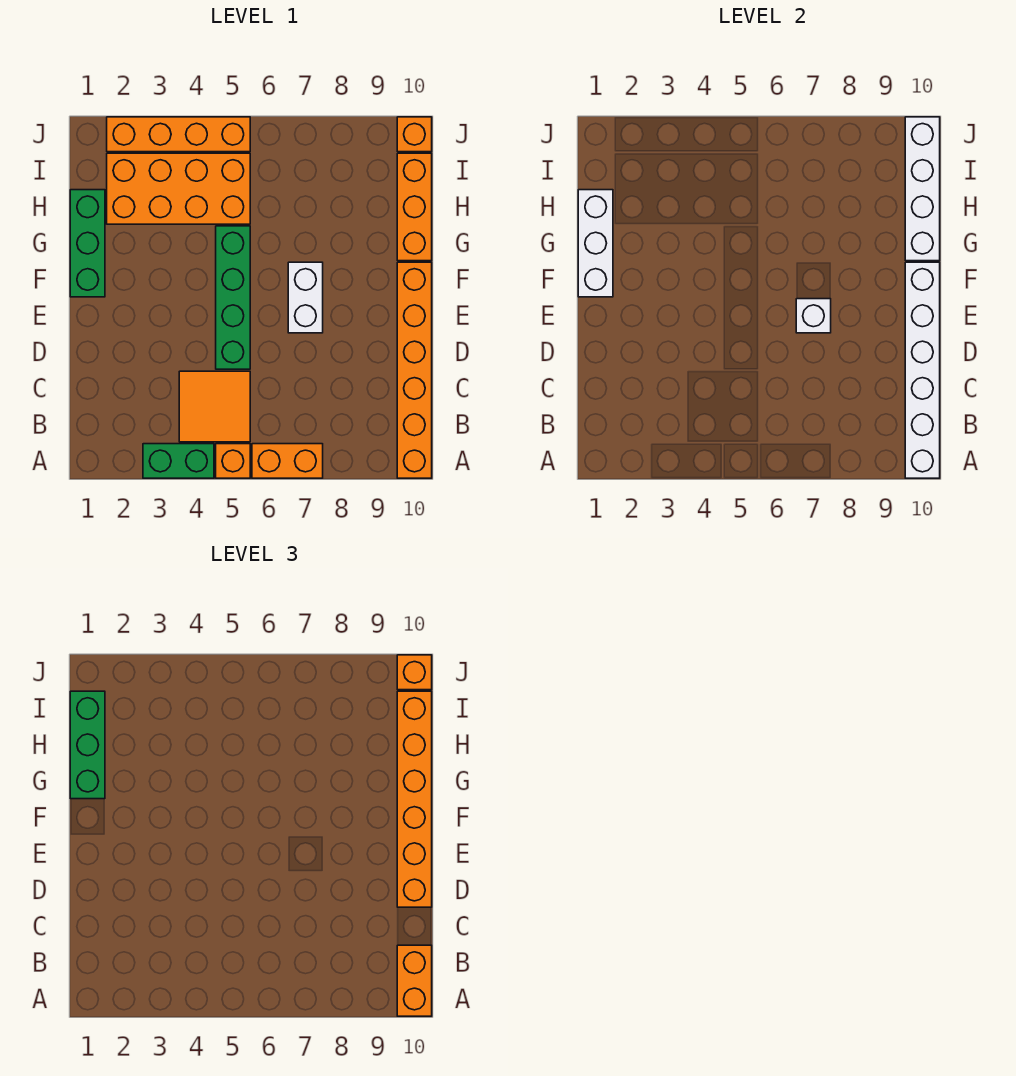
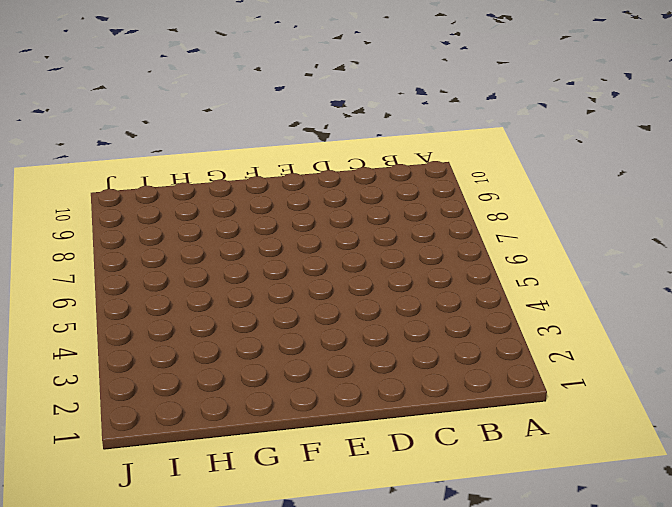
none -> green brick A3:A4 level 1
none -> orange brick A5 level 1
none -> orange brick A6:A7 level 1

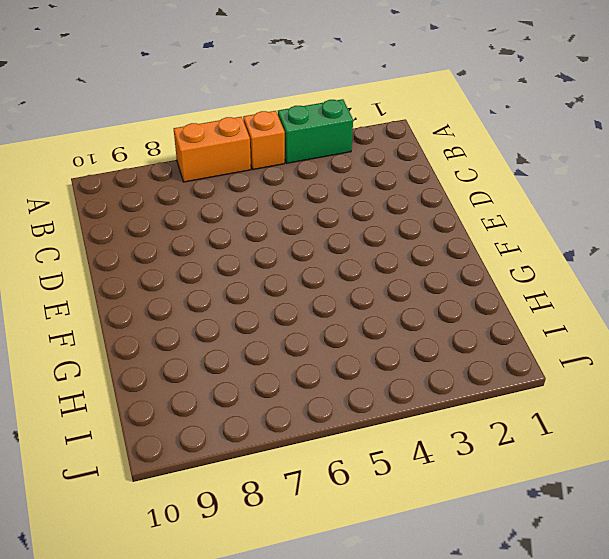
none -> orange brick A10:F10 level 1
none -> orange tile B4:C5 level 1
none -> green brick D5:G5 level 1

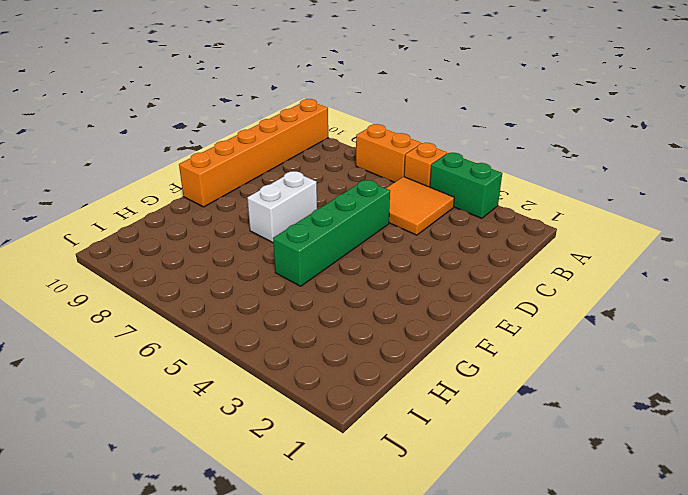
none -> green brick F1:H1 level 1
none -> orange brick G10:I10 level 1
none -> orange brick H2:I5 level 1

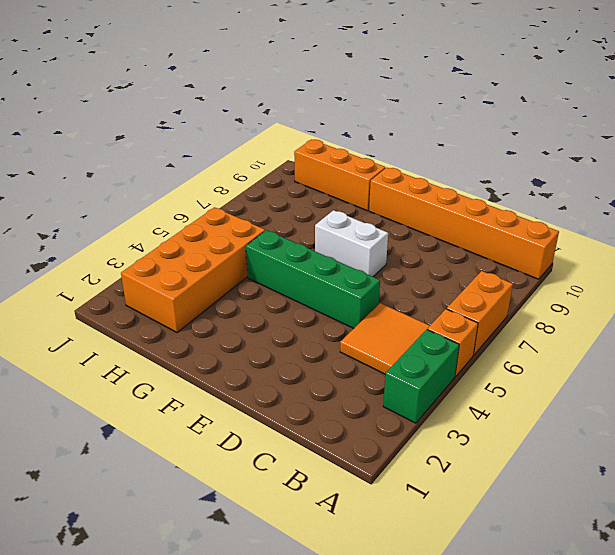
none -> green brick F1:H1 level 1
none -> orange brick J2:J5 level 1
none -> orange brick J10 level 1

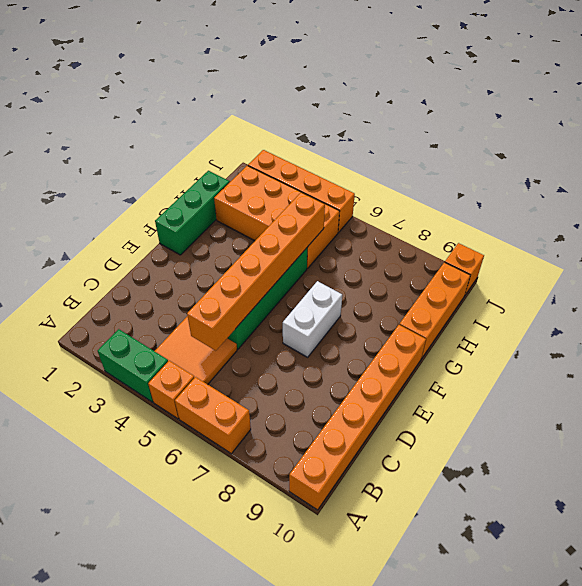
orange brick C5:H5 level 2 -> orange brick D10:I10 level 3
none -> white brick A10:F10 level 2
none -> white brick E7 level 2
none -> white brick F1:H1 level 2

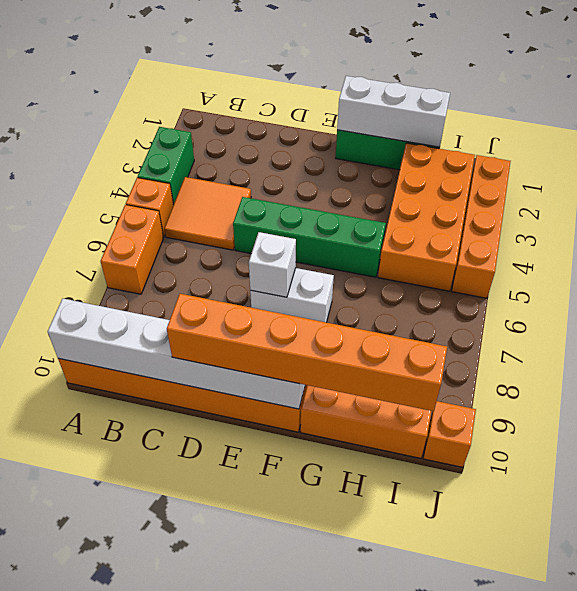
none -> white brick G10:J10 level 2
none -> orange brick A10:B10 level 3
none -> green brick G1:I1 level 3

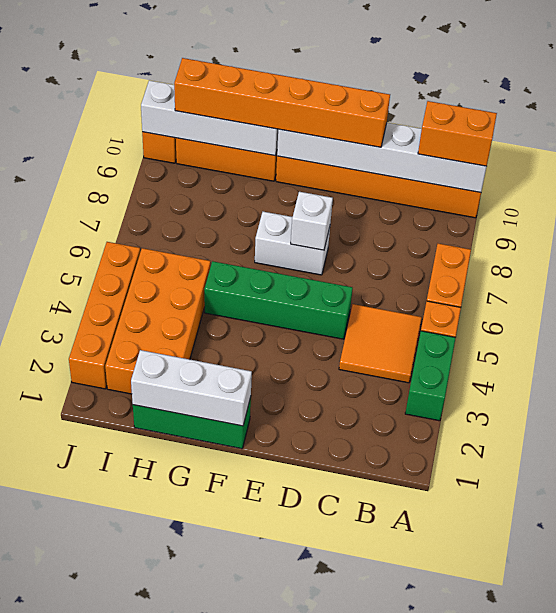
none -> green brick G1:I1 level 3
none -> orange brick J10 level 3

